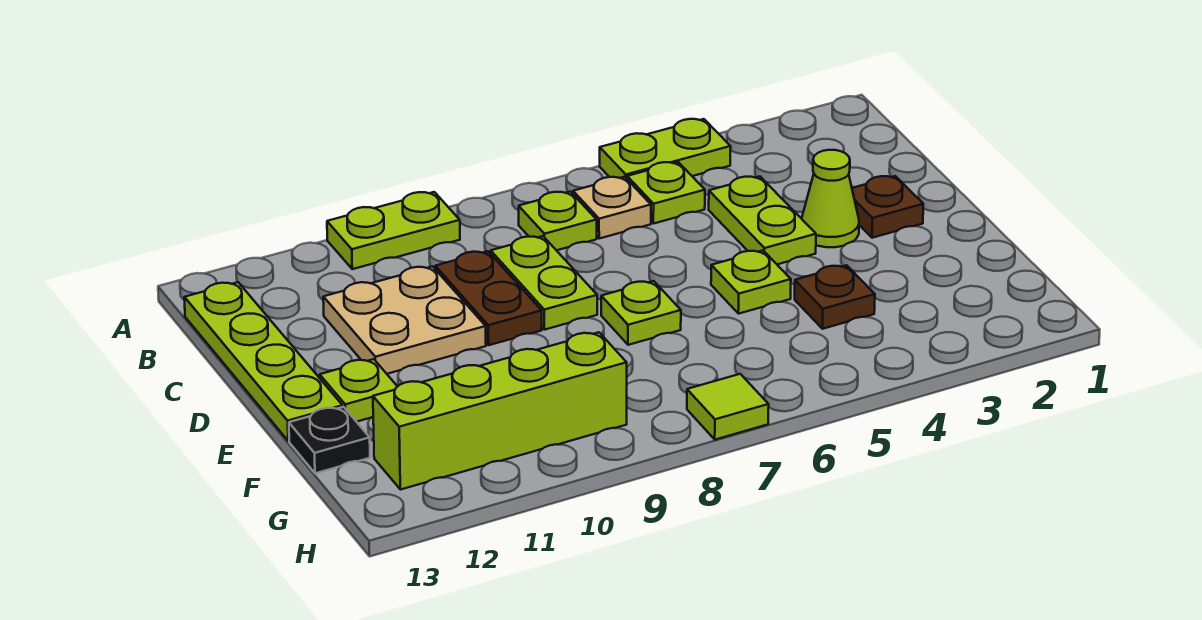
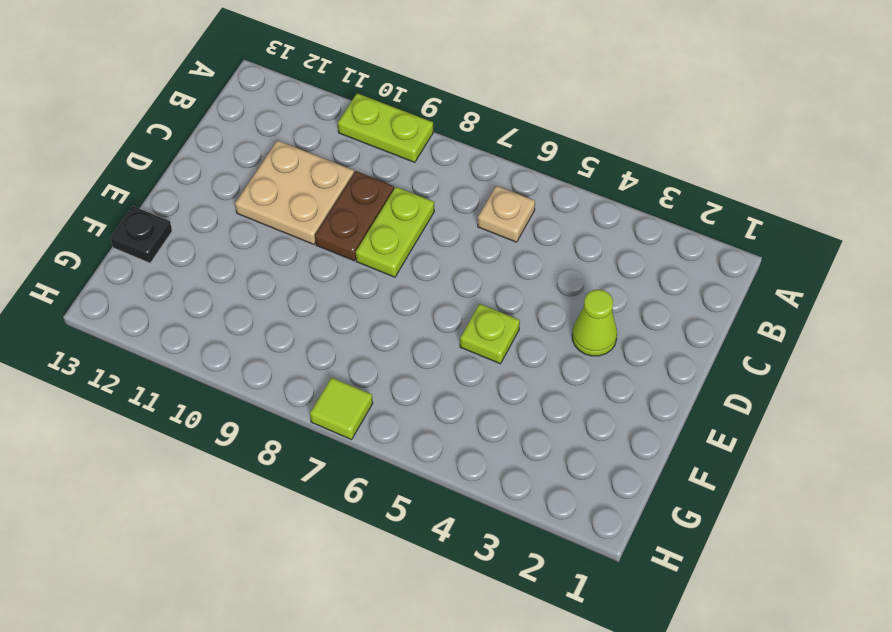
none -> lime plate A4:A5 level 1
none -> lime plate B5 level 1
none -> lime plate B7 level 1

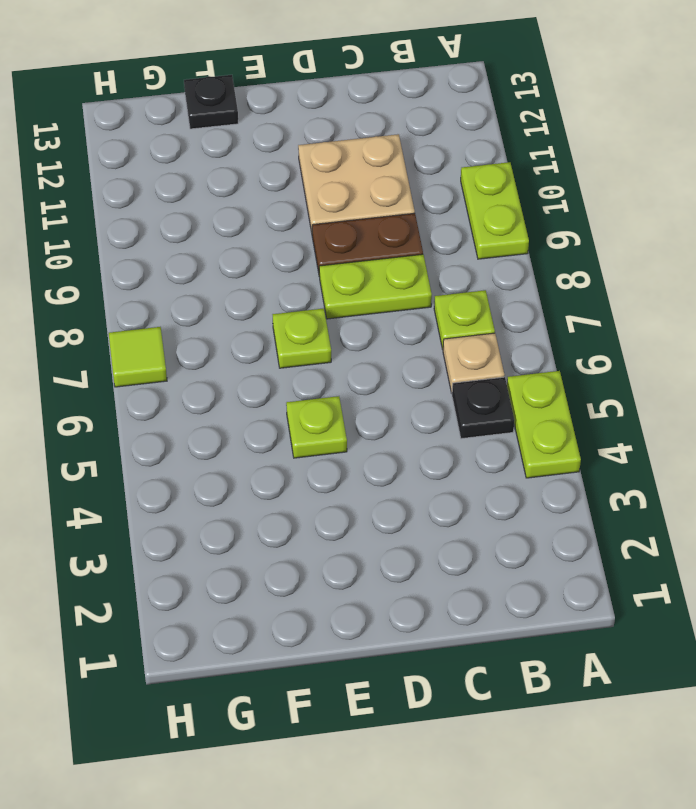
black plate B5 level 1 -> lime plate B5 level 1
none -> lime plate B13:E13 level 1
none -> lime plate C4:D4 level 1
none -> brown plate D2 level 1

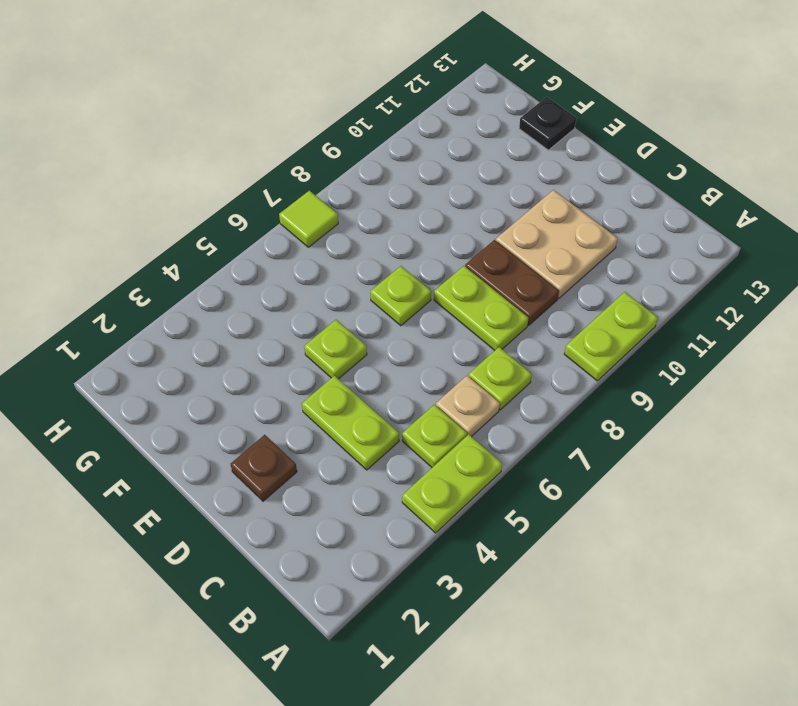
none -> lime plate B13:E13 level 1
none -> lime cone D3 level 1
none -> lime plate E12 level 1

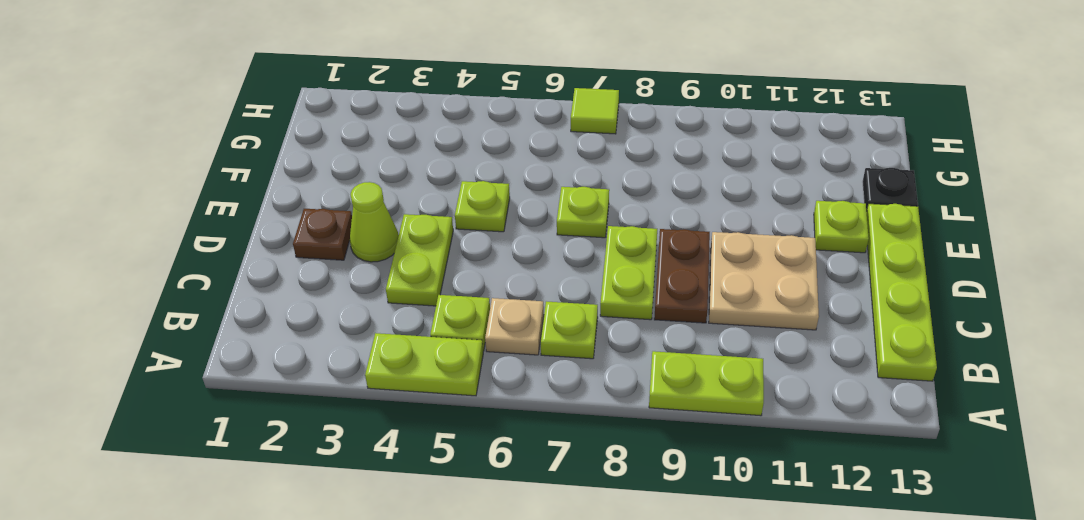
none -> brown plate F4 level 1
none -> lime brick G9:G12 level 1

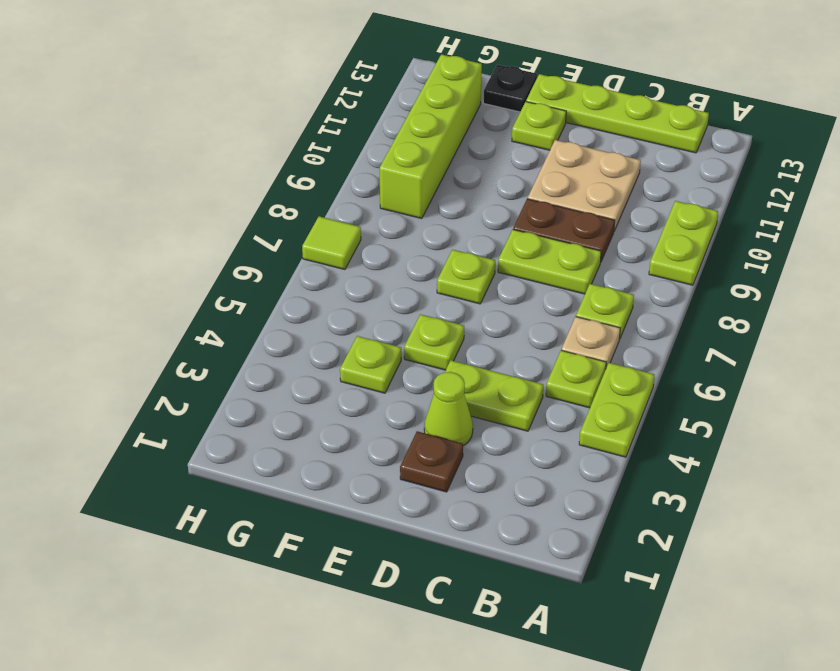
lime plate F4 level 1 -> brown plate F4 level 1

